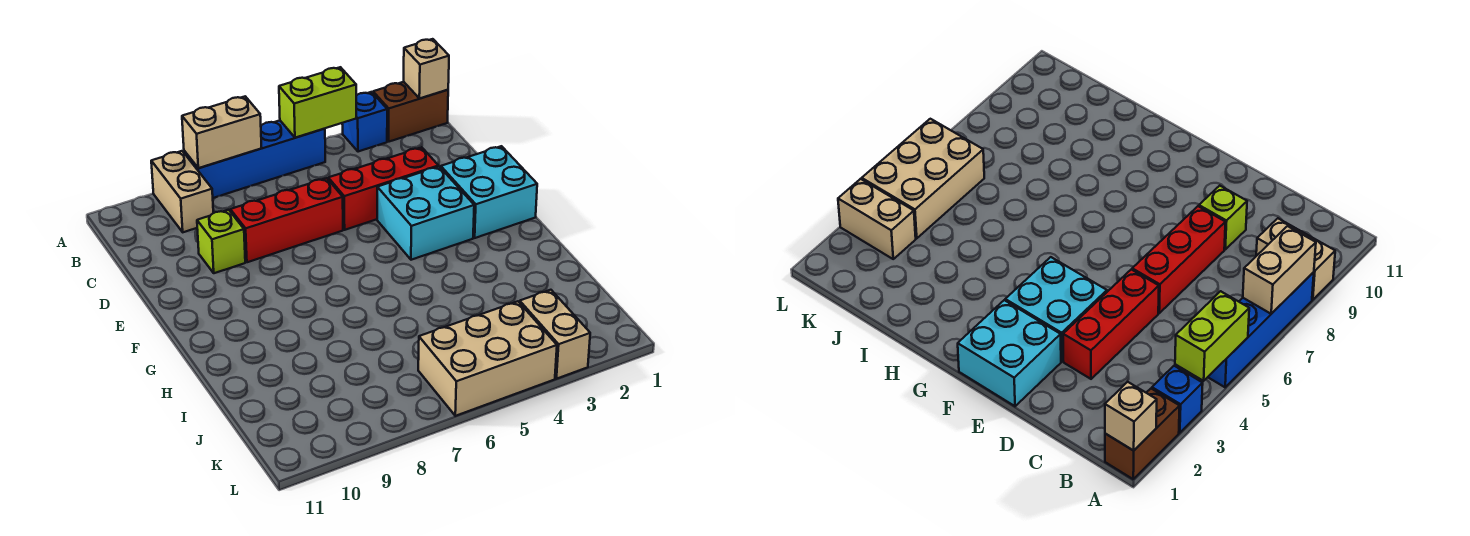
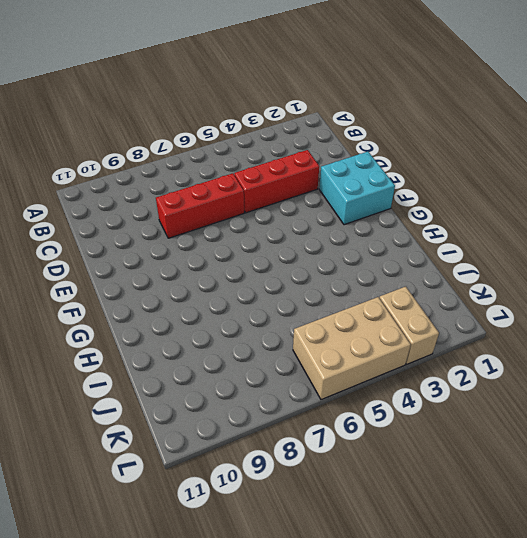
none -> brown brick A1:A2 level 1
none -> blue brick A3 level 1
none -> blue brick A5:A8 level 1

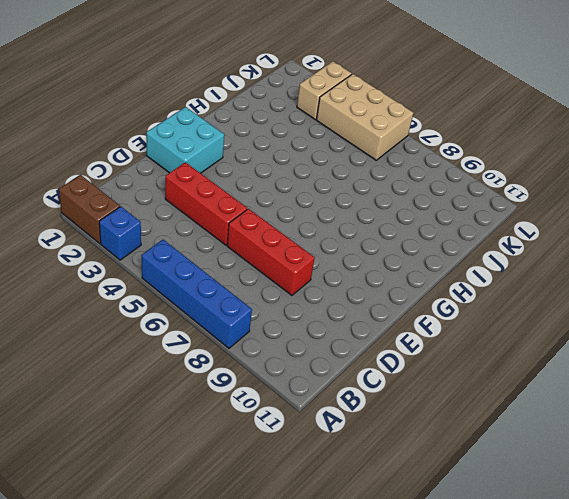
none -> tan brick A9:B9 level 1
none -> lime brick D9 level 1
none -> cyan brick E3:F4 level 1

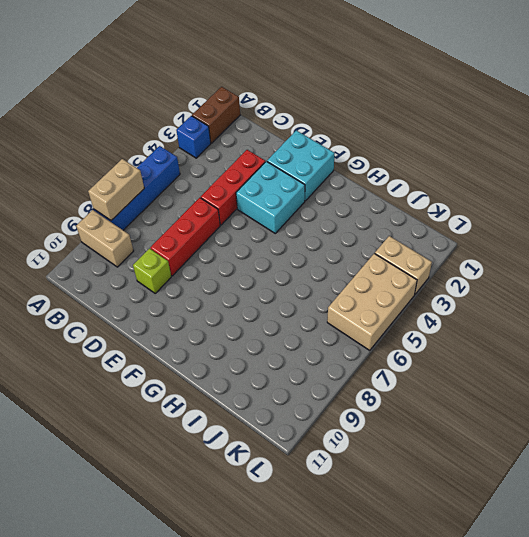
none -> tan brick A1 level 2
none -> lime brick A4:A5 level 2

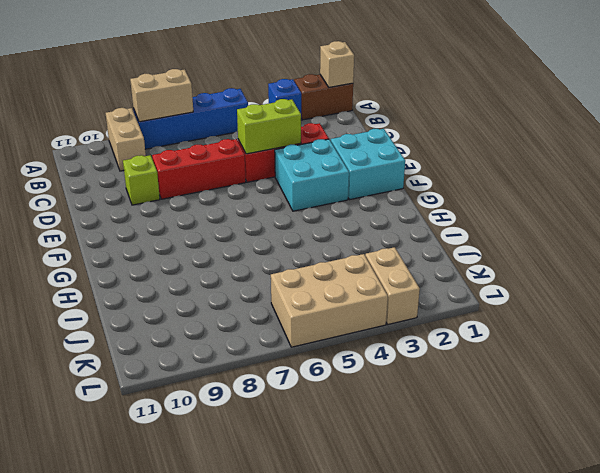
lime brick D4:D5 level 2 -> lime brick A4:A5 level 2

